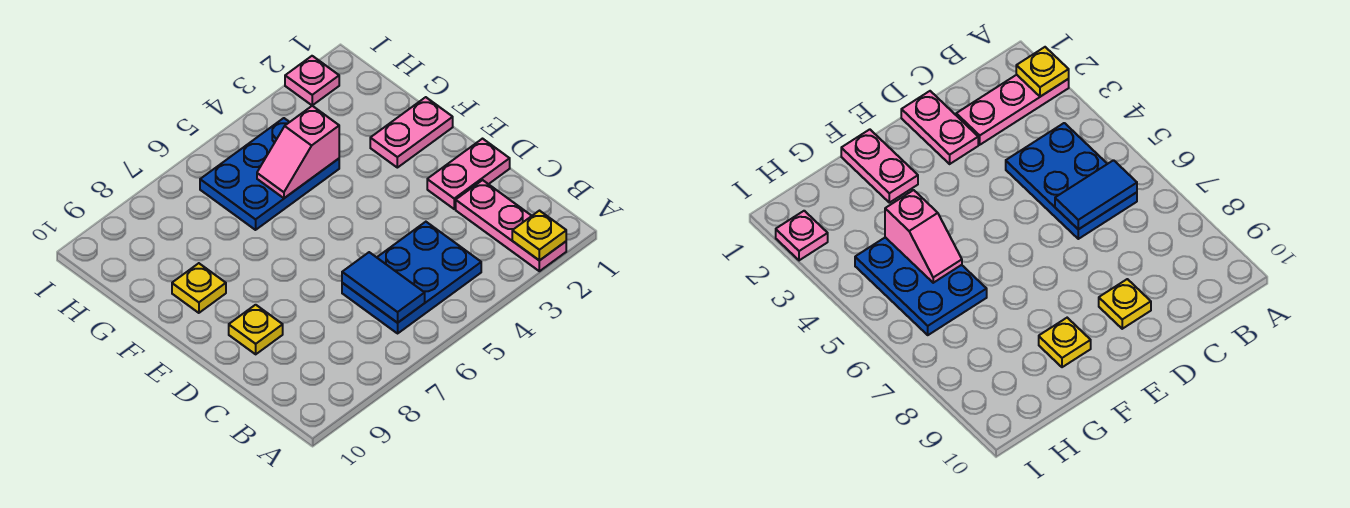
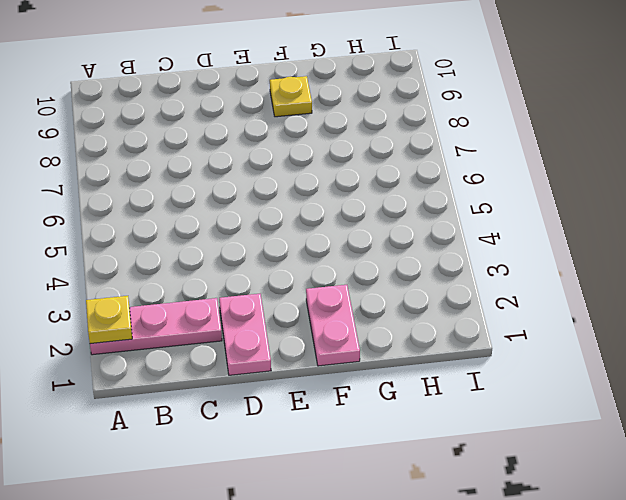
none -> blue plate B4:C6 level 1
none -> yellow plate D9 level 1

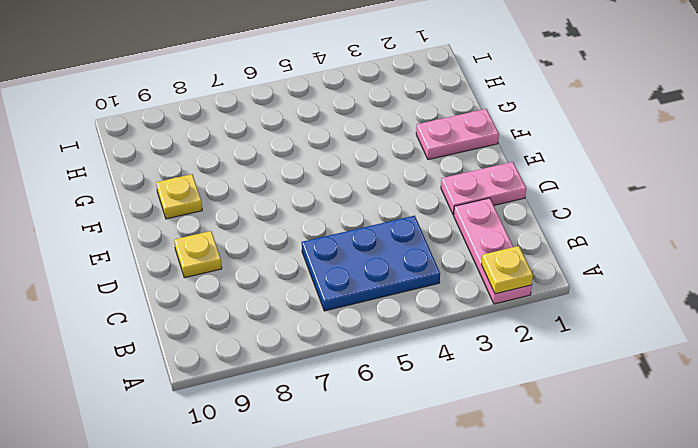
none -> blue plate G4:H6 level 1
none -> pink plate I2 level 1

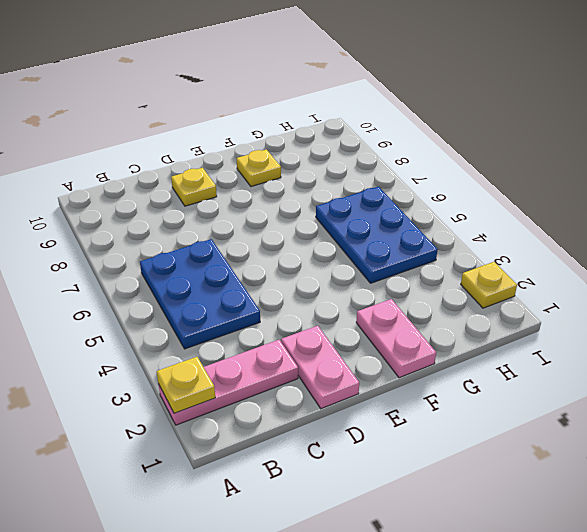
yellow plate I2 level 1 -> pink plate I2 level 1
none -> blue tile B6:C6 level 2
none -> pink slope G4:G5 level 2 top 4

